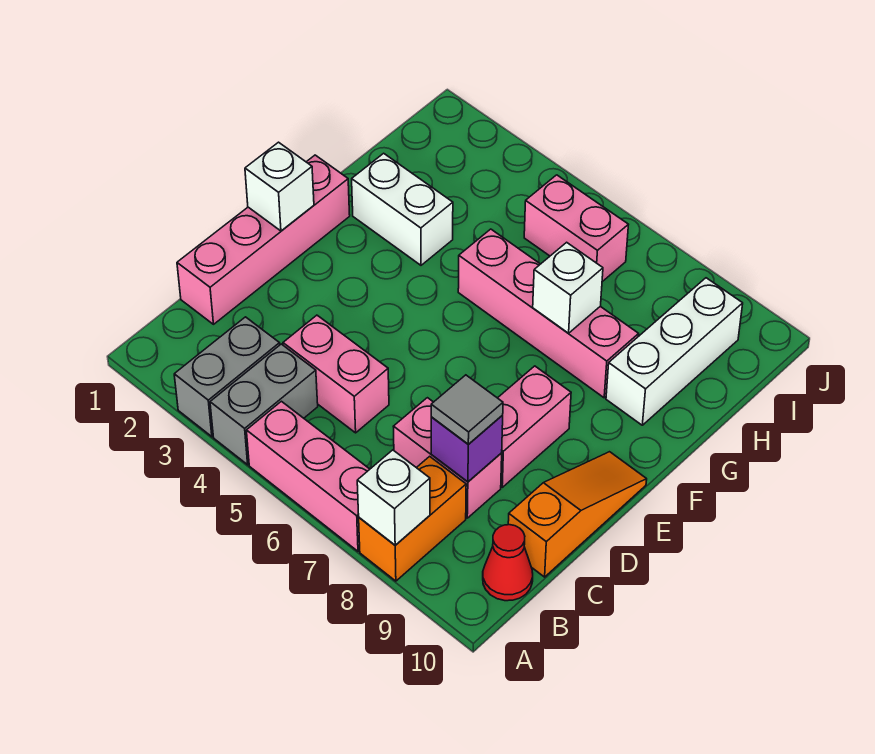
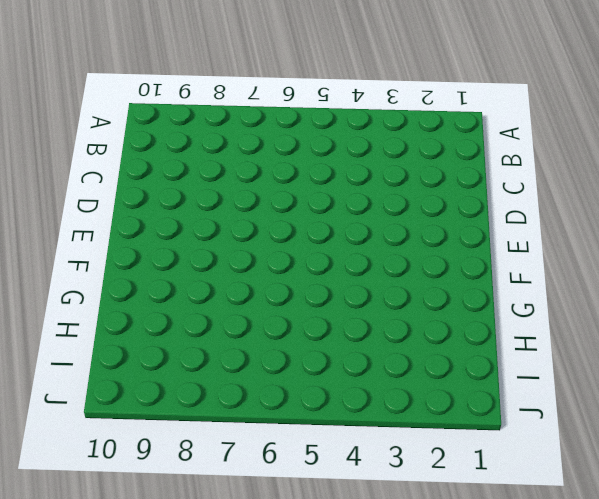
none -> grey brick A3:B3 level 1
none -> grey brick A4:B4 level 1
none -> pink brick A5:A7 level 1

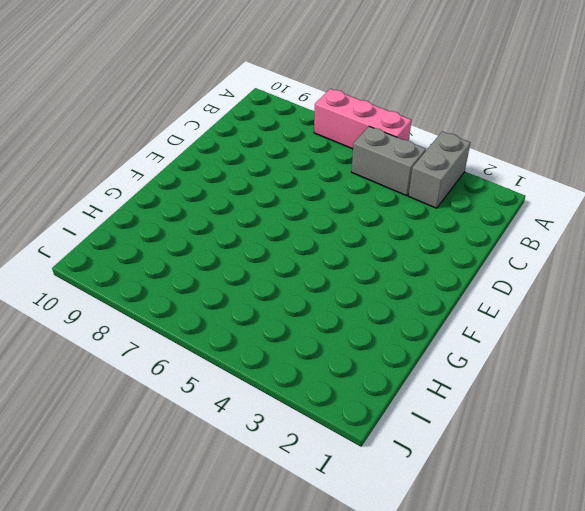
grey brick B4:B5 level 1 -> grey brick A4:B4 level 1
none -> orange brick A8:B8 level 1
none -> red cone B10 level 1
none -> pink brick C1:F1 level 1

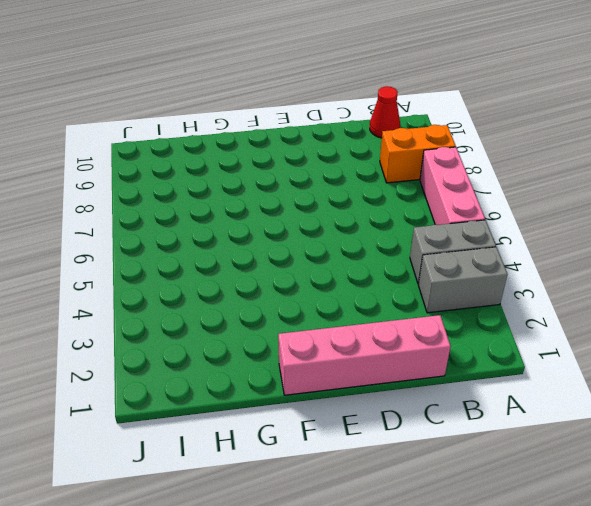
none -> pink brick C4:C5 level 1
none -> pink brick C7:C8 level 1
none -> orange slope C10:E10 level 1 top C

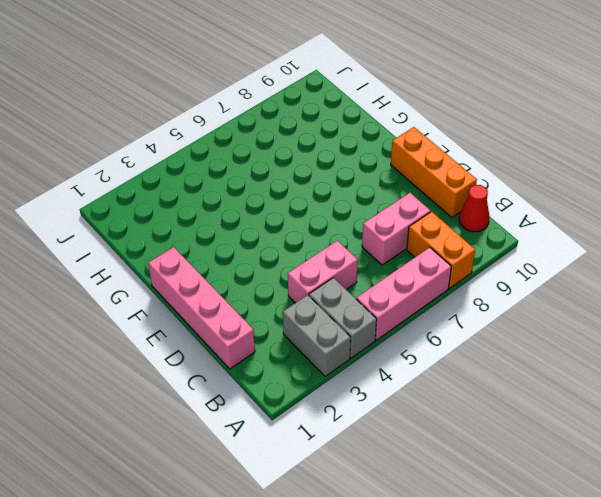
orange brick C10:E10 level 1 -> orange slope C10:E10 level 1 top C
none -> pink brick D8:E8 level 1
none -> white brick G2:G3 level 1
none -> pink brick G5:G8 level 1

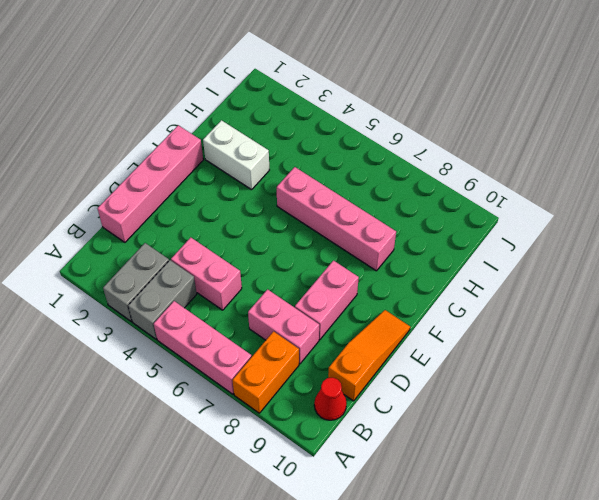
none -> white brick G9:I9 level 1
none -> pink brick I5:I6 level 1
none -> white brick A8 level 2

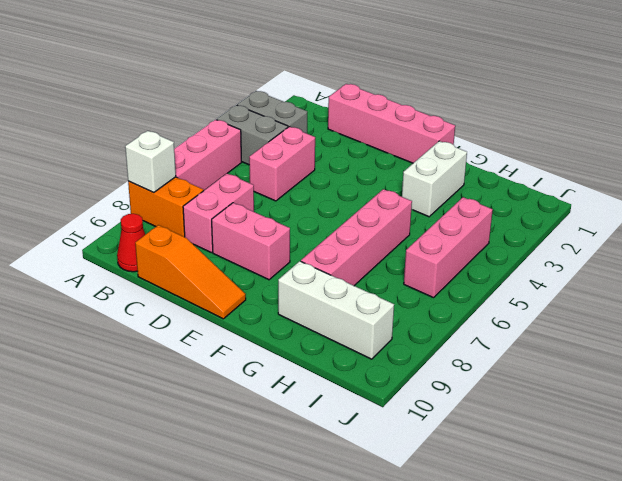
pink brick I4:I6 level 1 -> pink brick I5:I6 level 1
none -> purple brick C8 level 2
none -> white brick E1 level 2
none -> white brick G7 level 2

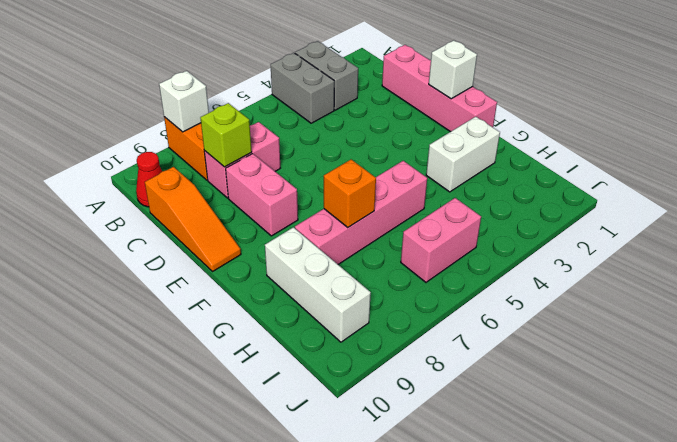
lime brick C8 level 2 -> purple brick C8 level 2
orange brick G7 level 2 -> white brick G7 level 2
none -> pink brick A5:A7 level 1
none -> pink brick C4:C5 level 1
none -> grey tile C8 level 3

